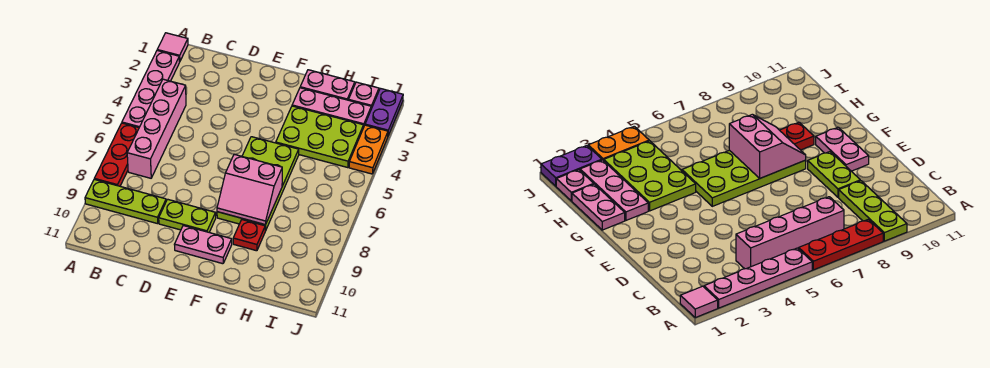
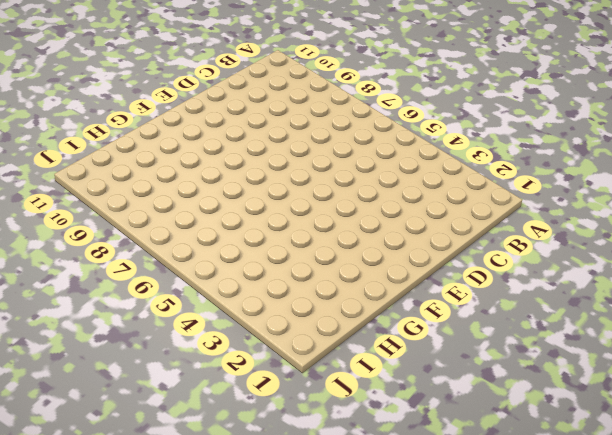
none -> pink tile A1 level 1
none -> pink plate A2:A5 level 1
none -> red plate A6:A8 level 1

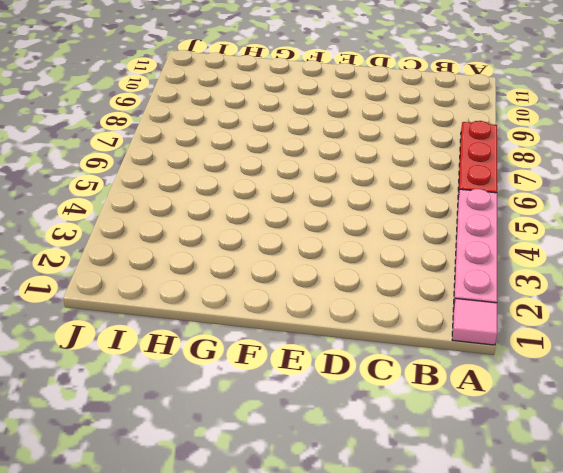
none -> lime plate A9:C9 level 1
none -> pink brick B4:B7 level 1
none -> lime plate D9:E9 level 1

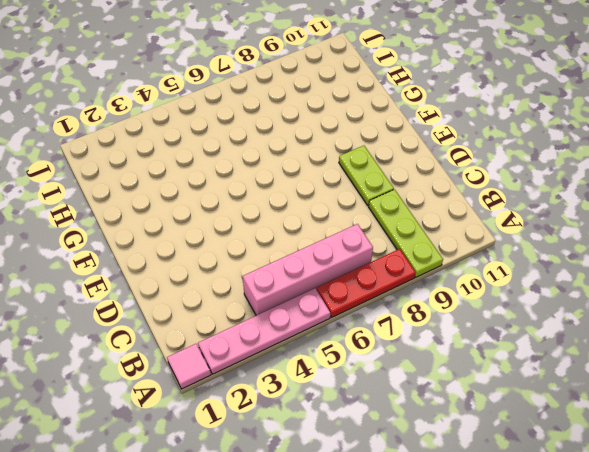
none -> pink plate E10:F10 level 1
none -> lime plate F5:G8 level 1
none -> pink plate G1:H1 level 1

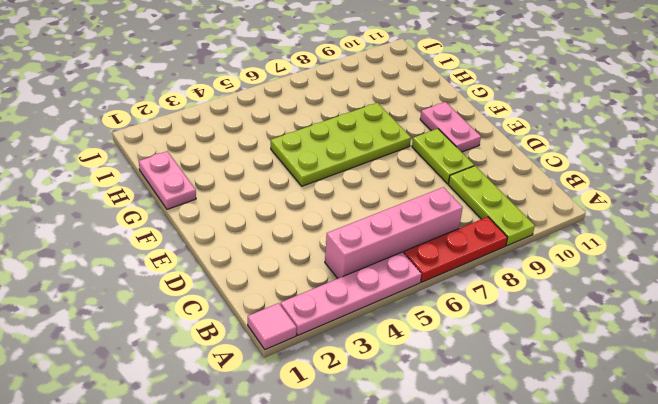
none -> pink plate G2:I2 level 1
none -> lime plate G3:I4 level 1
none -> red plate G9 level 1

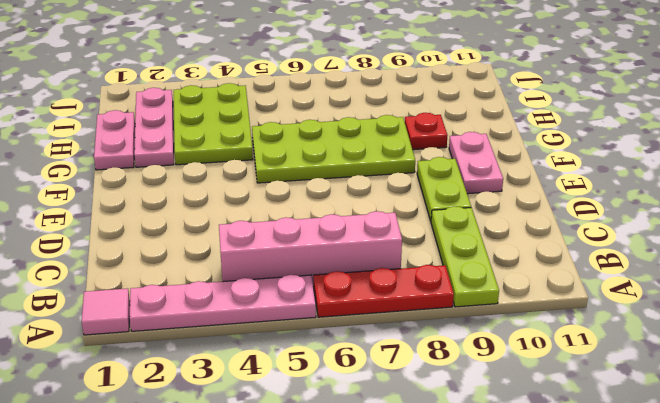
none -> pink plate I1 level 1
none -> purple plate J1:J2 level 1
none -> orange plate J3:J4 level 1

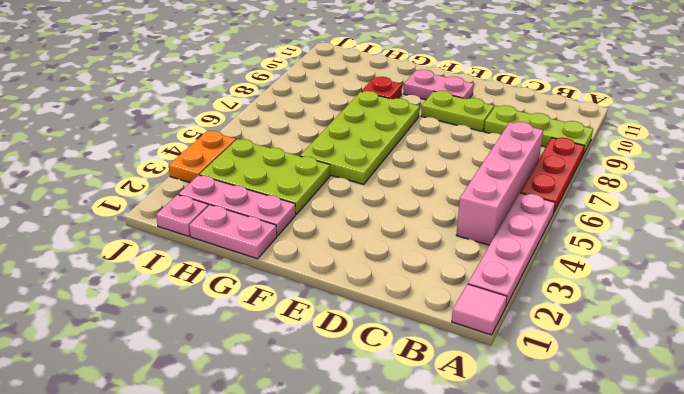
none -> purple plate J1:J2 level 1
none -> pink slope F7:G8 level 2 top 7

